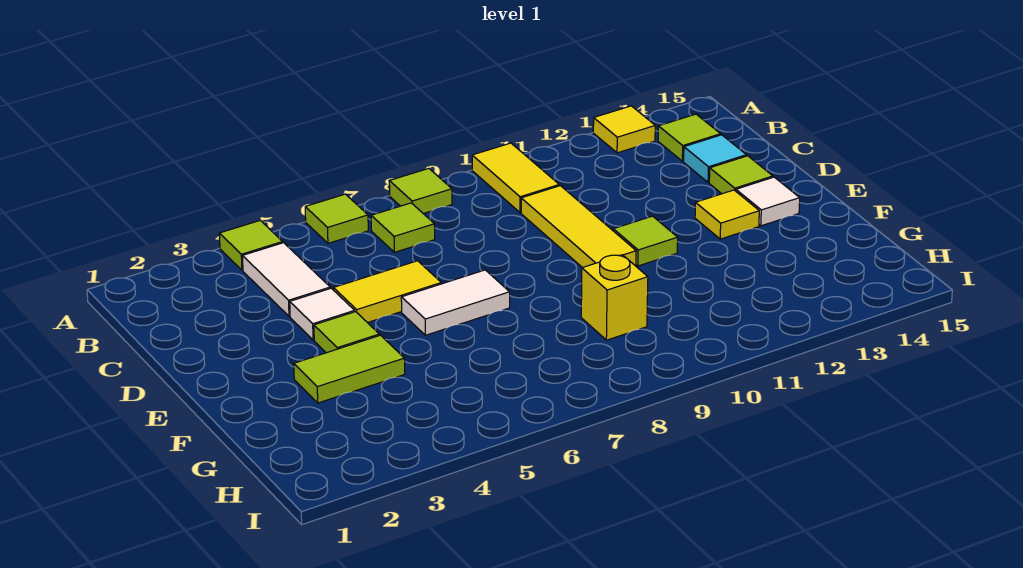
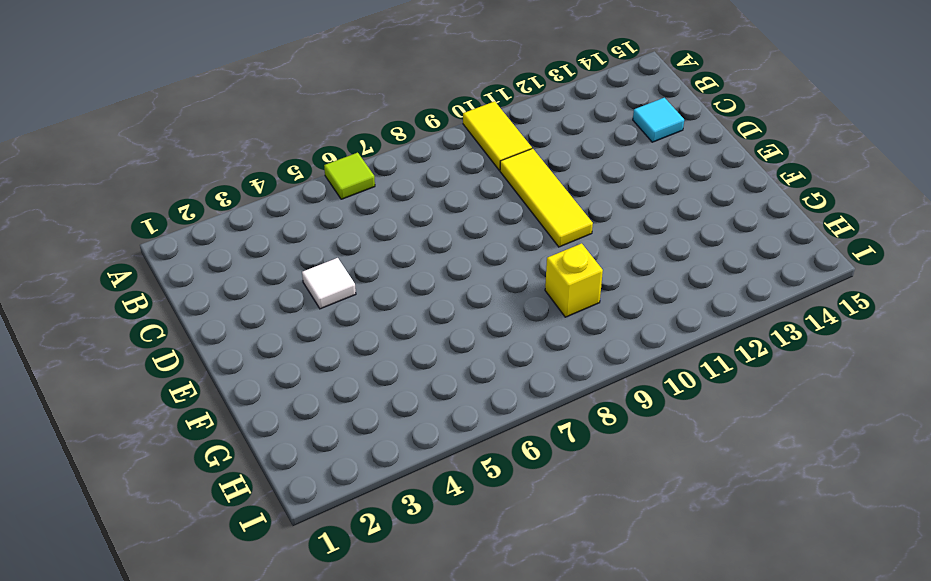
none -> lime tile A4 level 1
none -> lime tile A8 level 1
none -> yellow tile A13 level 1

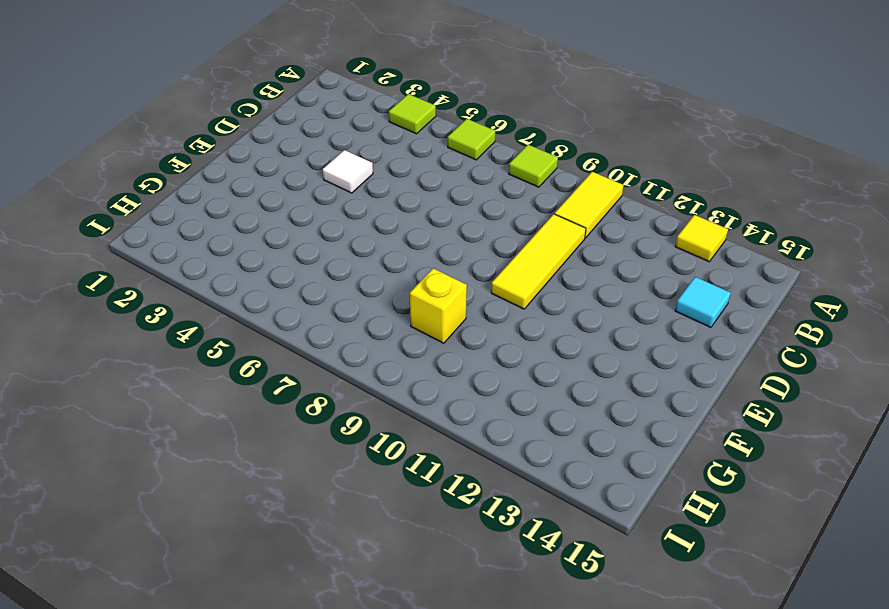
none -> white tile B4:C4 level 1
none -> lime tile B7 level 1
none -> lime tile B14 level 1

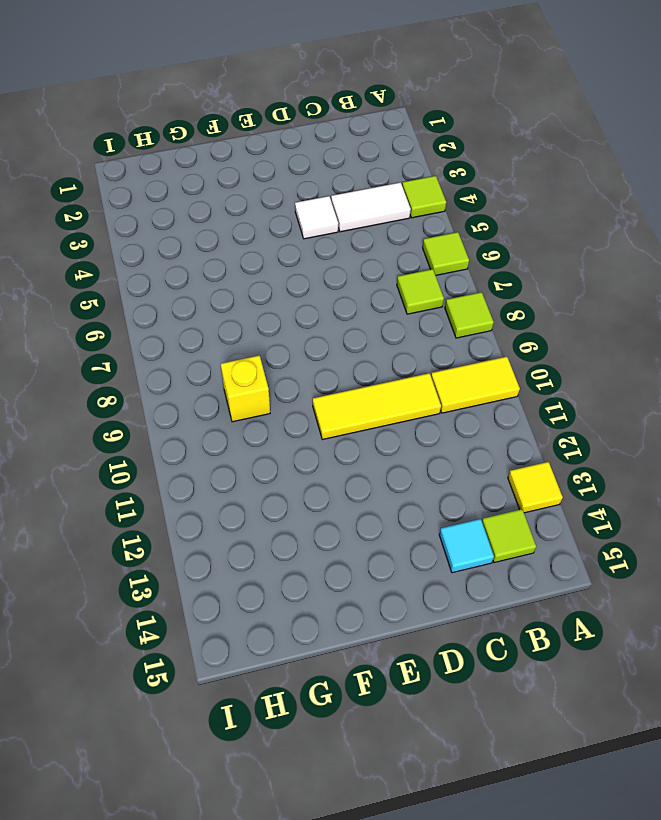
none -> yellow tile D5:D6 level 1
none -> lime tile D14 level 1
none -> lime tile E4 level 1

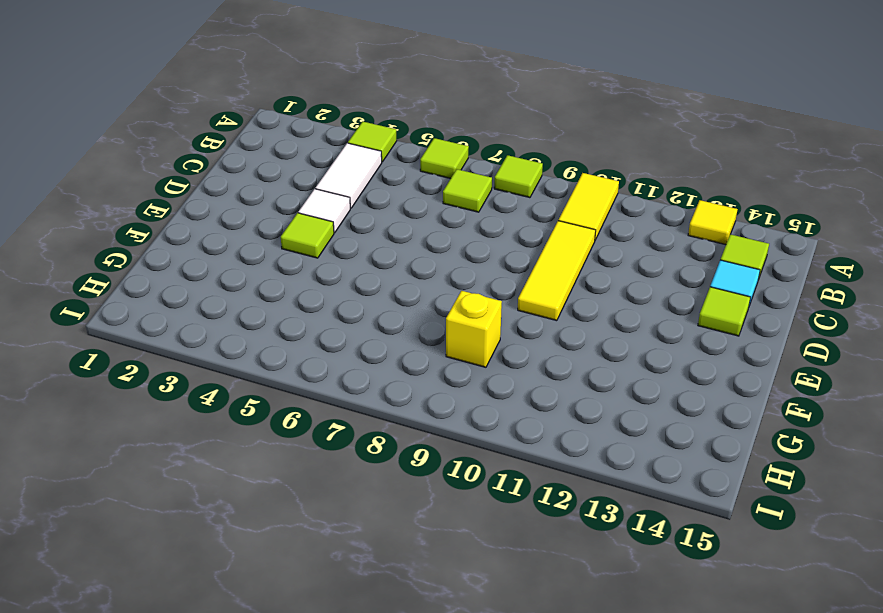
none -> yellow tile D5:D6 level 1
none -> white tile E6:E7 level 1
none -> lime tile E11 level 1

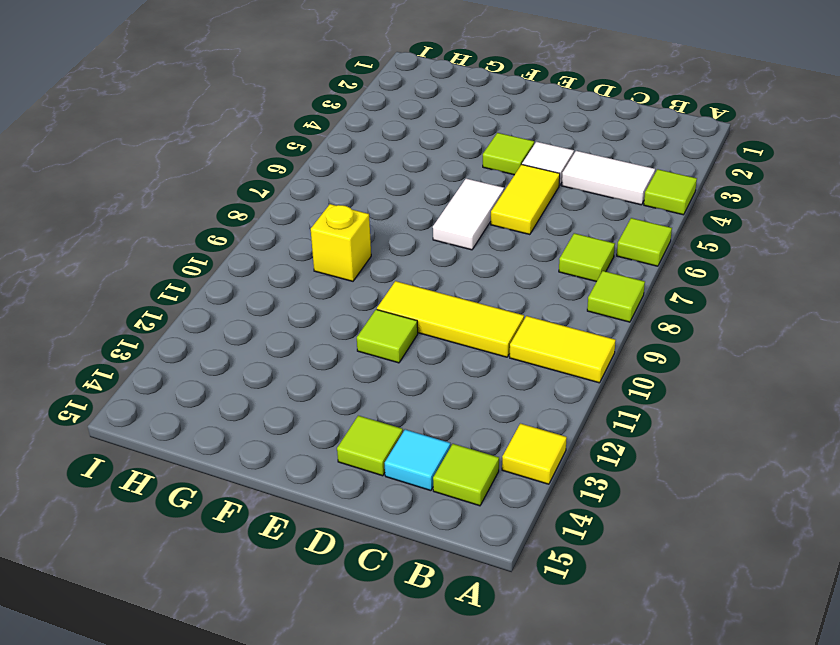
none -> yellow tile E13 level 1
none -> white tile E14 level 1
none -> lime tile F3:F4 level 1

